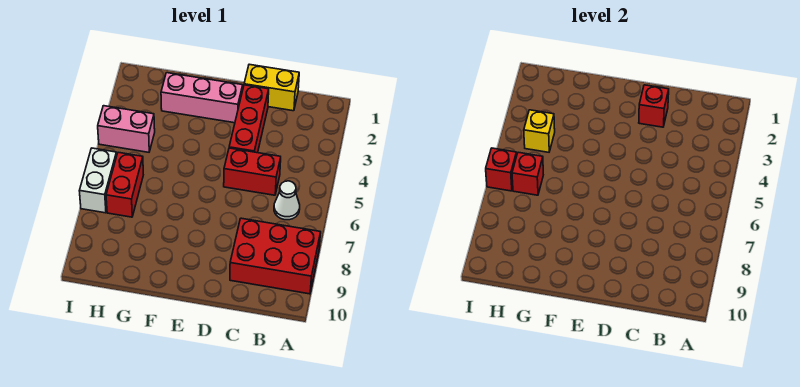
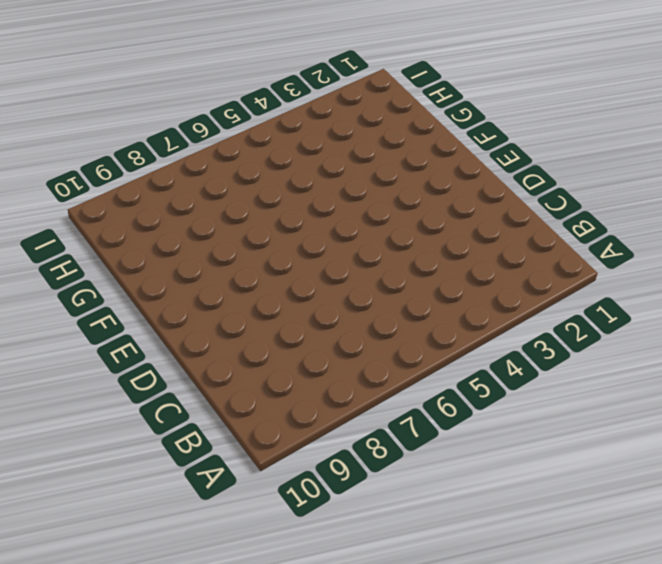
none -> red brick A8:C9 level 1
none -> white cone B6 level 1
none -> yellow brick C1:D1 level 1

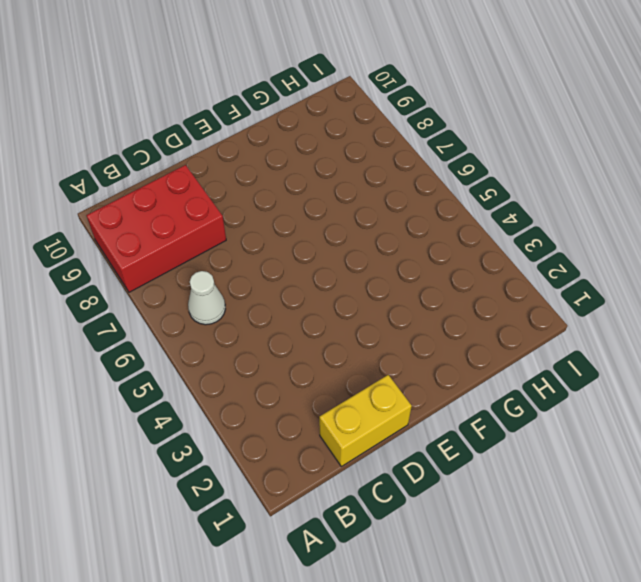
none -> red brick C5:D5 level 1
none -> red brick D2:D4 level 1
none -> pink brick E2:G2 level 1

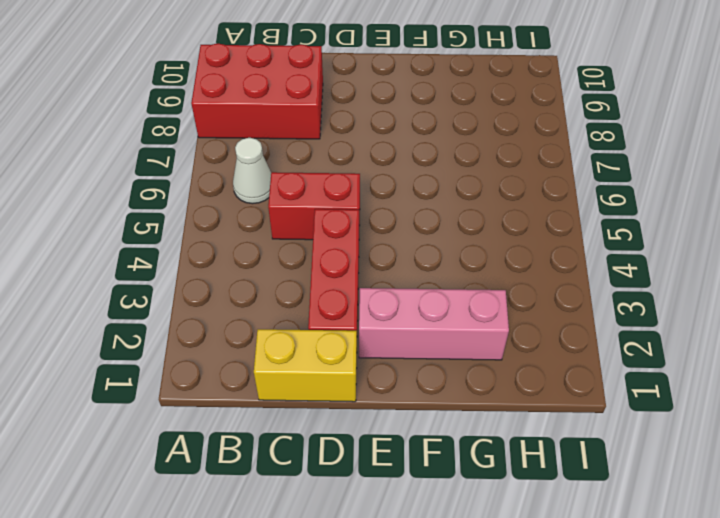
none -> pink brick H4:I4 level 1
none -> red brick H6:H7 level 1
none -> white brick I6:I7 level 1

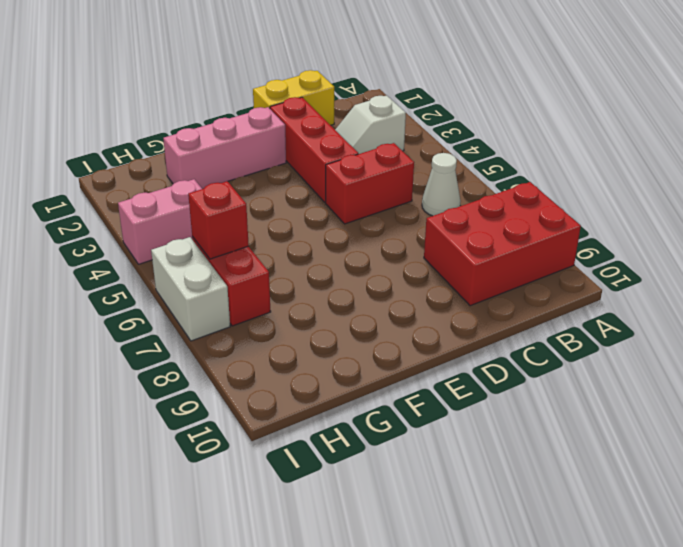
white slope B3:C3 level 1 top B -> none
none -> red brick D2 level 2
none -> yellow brick H4 level 2
none -> red brick I6 level 2

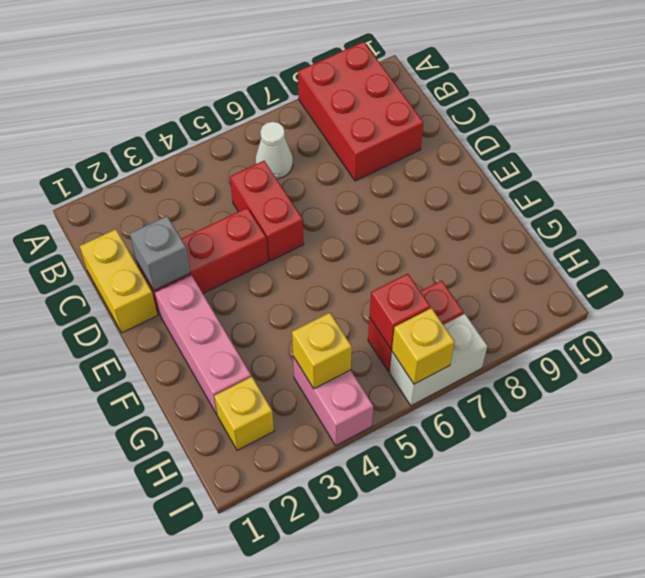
grey brick D2 level 2 -> red brick D2 level 2
yellow brick H2 level 1 -> none
yellow brick I6 level 2 -> red brick I6 level 2

